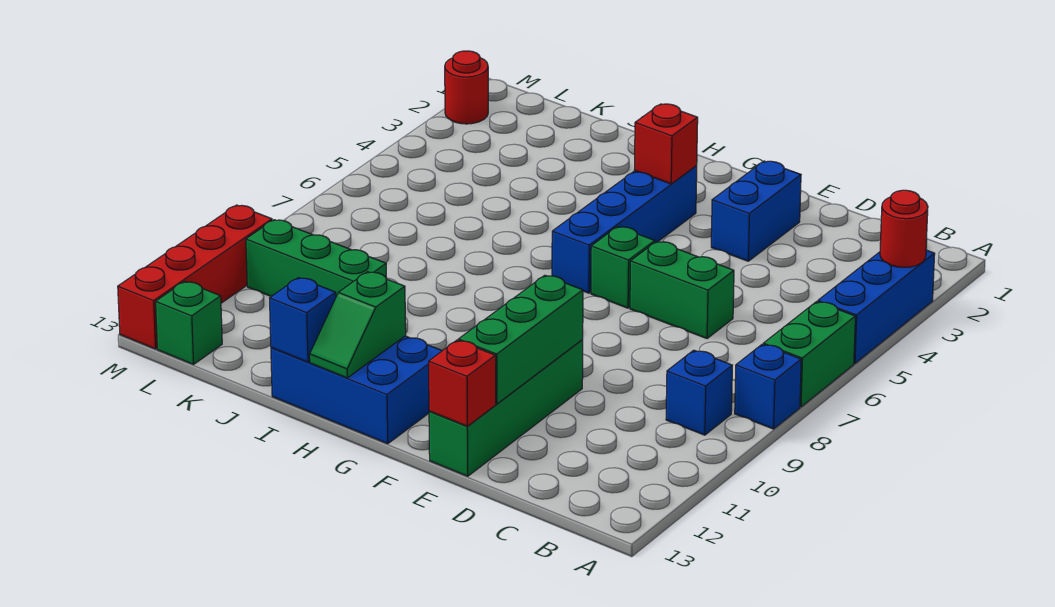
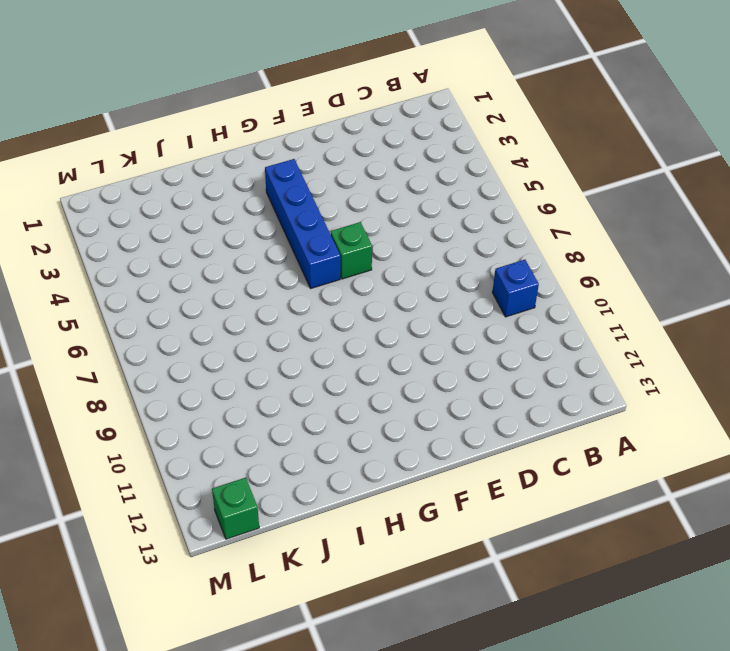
none -> blue brick A3:A5 level 1
none -> green brick A6:A7 level 1
none -> blue brick A8 level 1

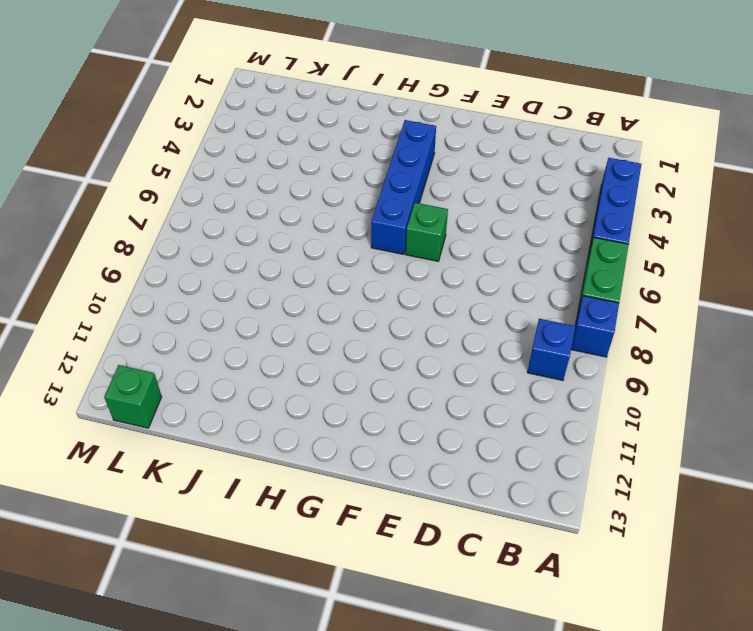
none -> green brick D6:E6 level 1
none -> blue brick E2:E3 level 1
none -> green brick E10:E13 level 1

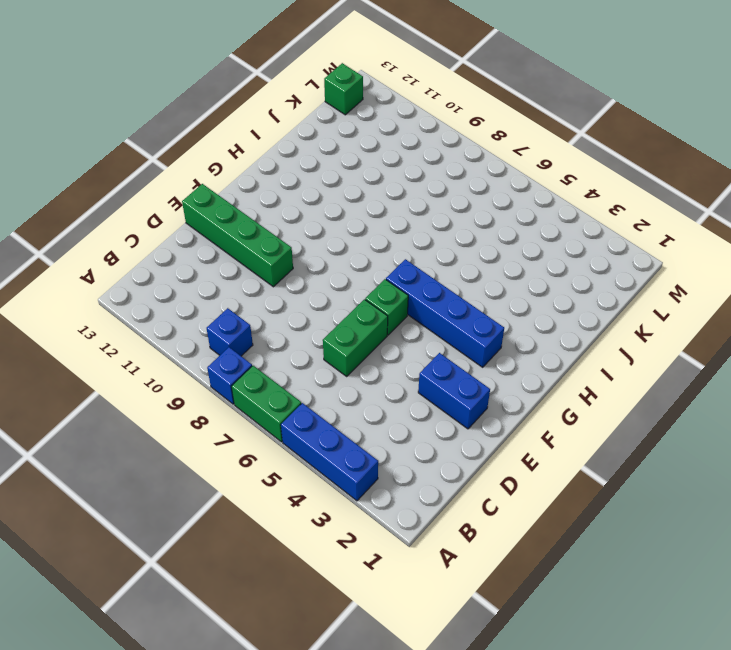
none -> blue brick G12:I13 level 1
none -> green brick J10:L10 level 1
none -> red round brick M2 level 1

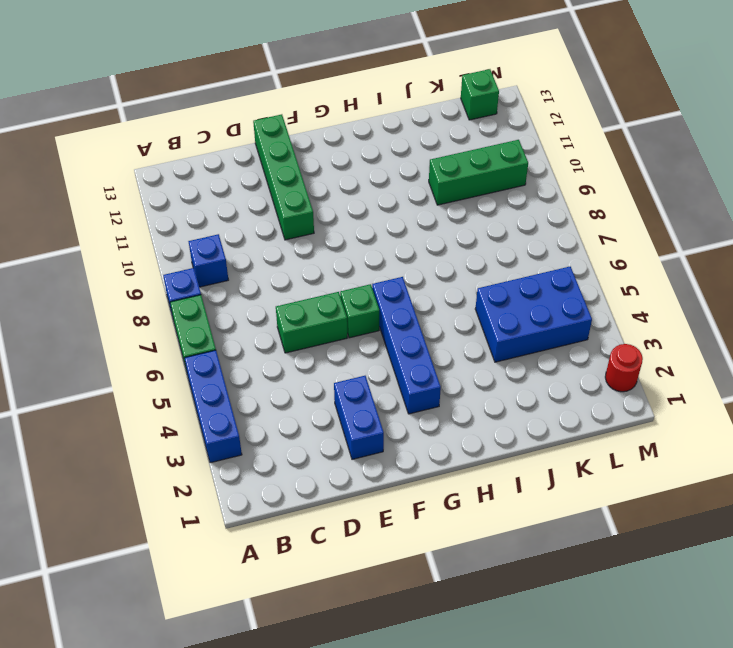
blue brick J4:L5 level 1 -> blue brick G12:I13 level 1
none -> red brick M10:M13 level 1
none -> red round brick A3 level 2
none -> green brick E10:E12 level 2

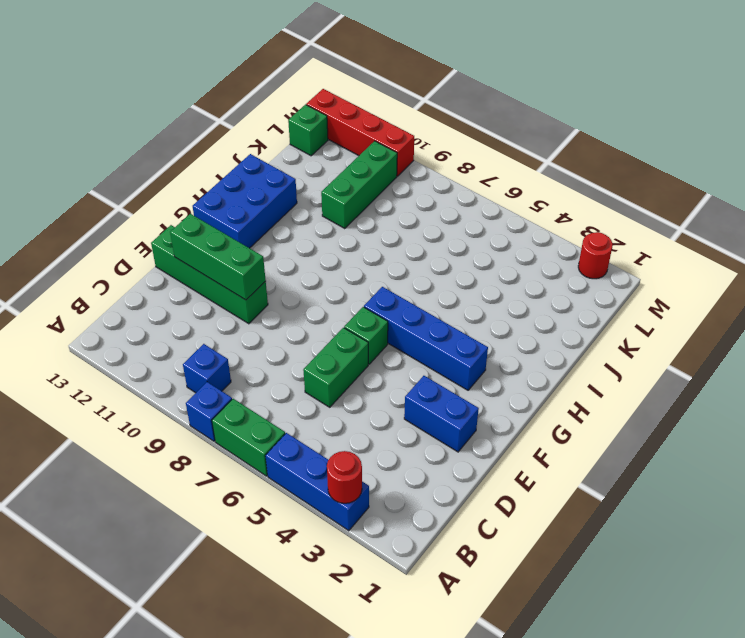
none -> red brick E13 level 2
none -> red brick G3 level 2
none -> green slope H12:H13 level 2 top 12

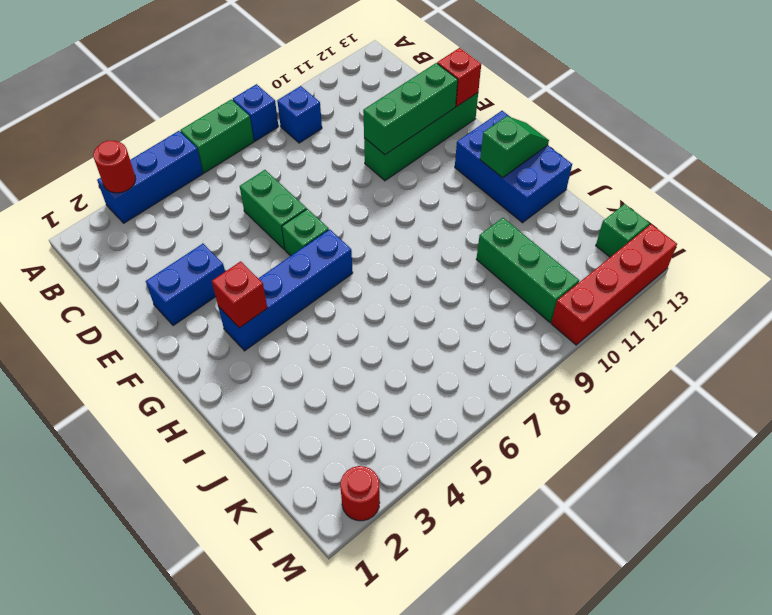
none -> blue brick I13 level 2

